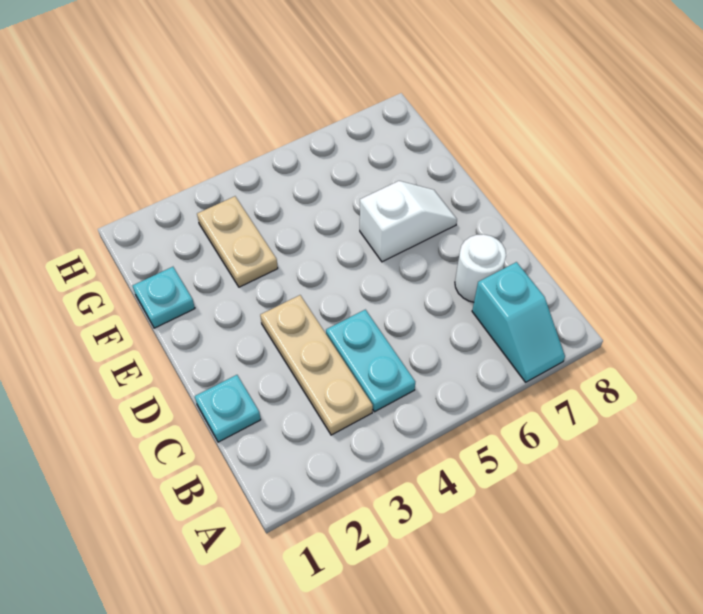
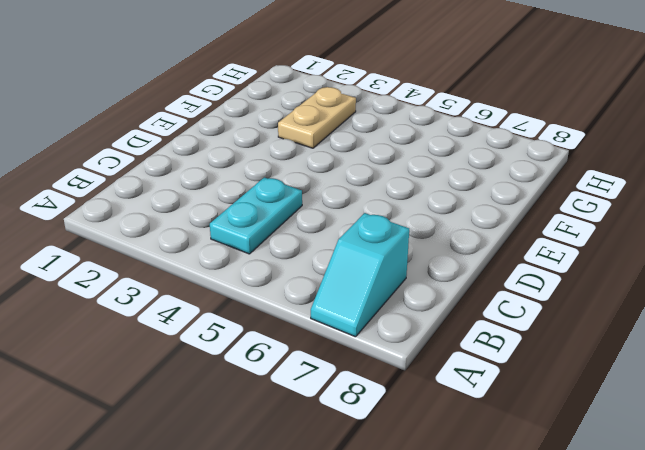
none -> tan plate B3:D3 level 1
none -> cyan plate C1 level 1

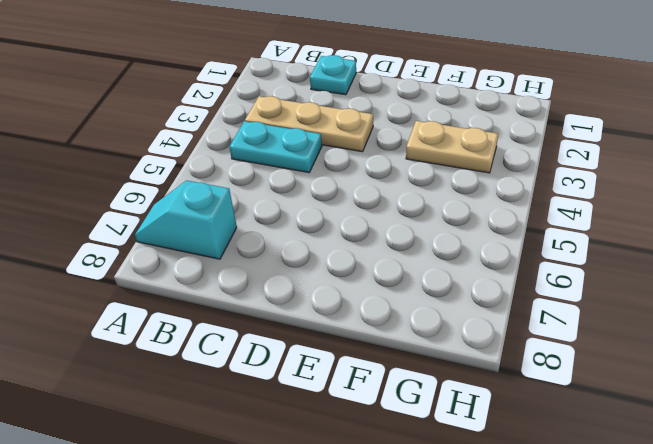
none -> white round brick C7 level 1
none -> white slope E6:E7 level 1 top 6

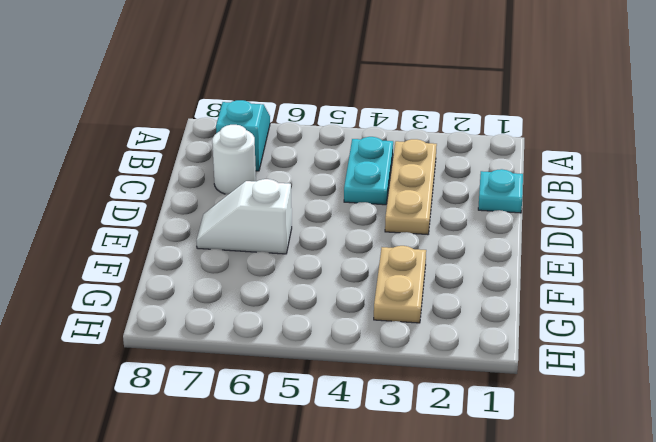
none -> cyan plate F1 level 1

